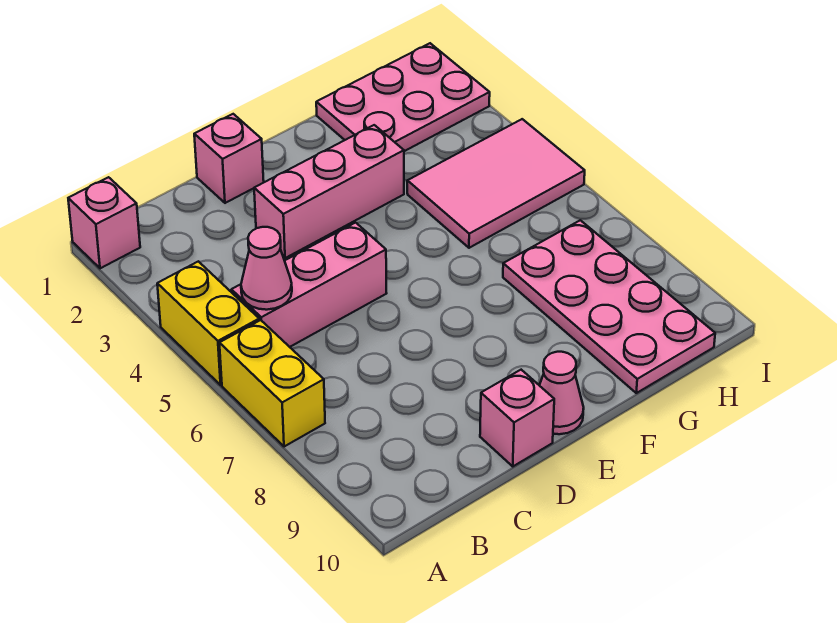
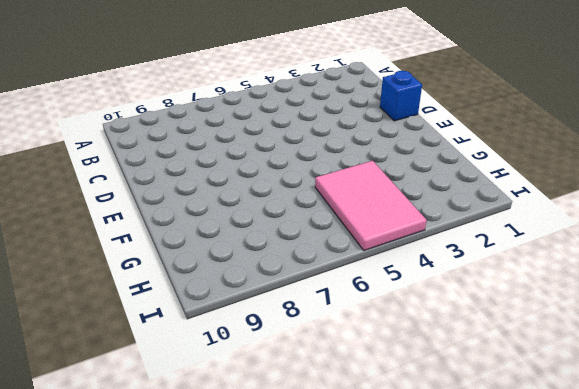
blue brick D1 level 1 -> pink brick D1 level 1
none -> pink brick A1 level 1
none -> yellow brick A4:A5 level 1
none -> yellow brick A6:A7 level 1

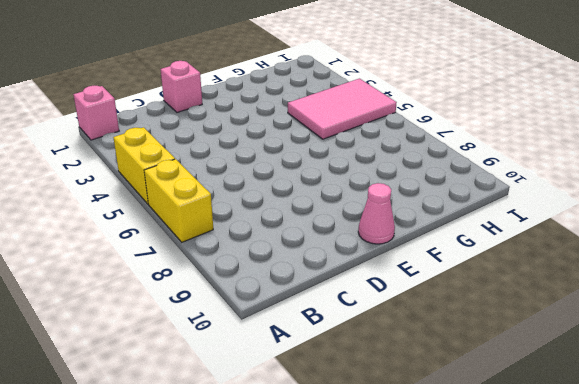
none -> pink brick B5:D5 level 1
none -> pink brick D3:F3 level 1
none -> pink brick D10 level 1

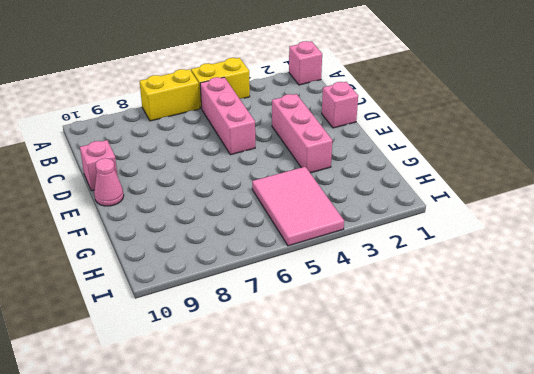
none -> pink plate G1:I2 level 1
none -> pink plate G7:H10 level 1
none -> pink cone B5 level 2

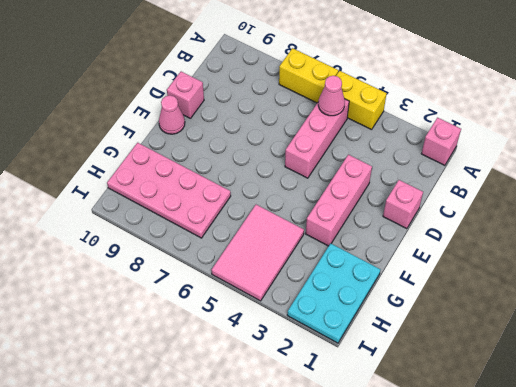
cyan plate G1:I2 level 1 -> pink plate G1:I2 level 1

